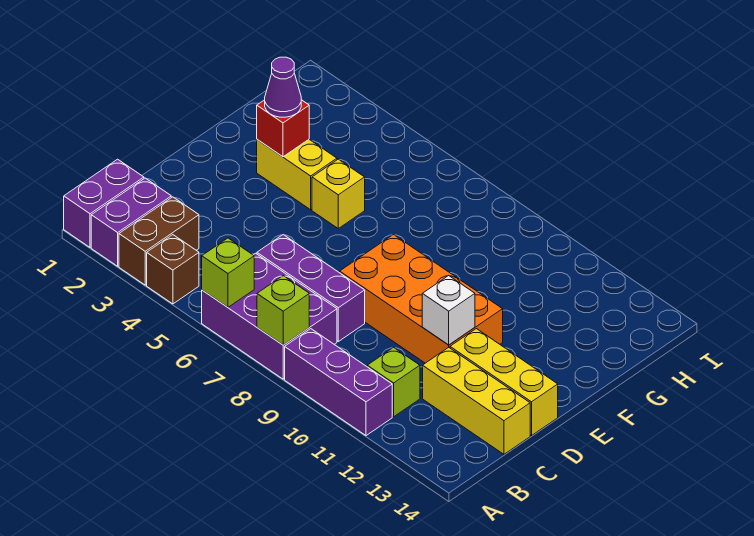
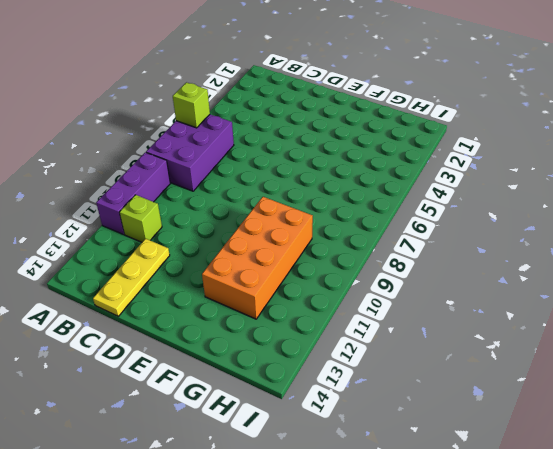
yellow plate C12:C14 level 1 -> yellow brick C12:C14 level 1
orange brick F9:G12 level 1 -> orange brick D8:E11 level 1
none -> purple brick A1:B1 level 1
none -> purple brick A2:B2 level 1
none -> brown brick A3:B3 level 1

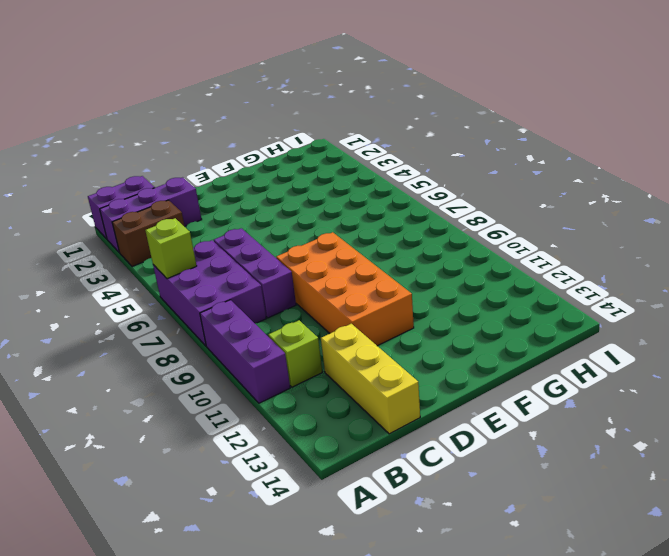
purple brick A2:C2 level 1 -> purple brick A2:B2 level 1
none -> brown brick A4 level 1
none -> yellow brick D12:D14 level 1
none -> yellow brick F3:F4 level 1

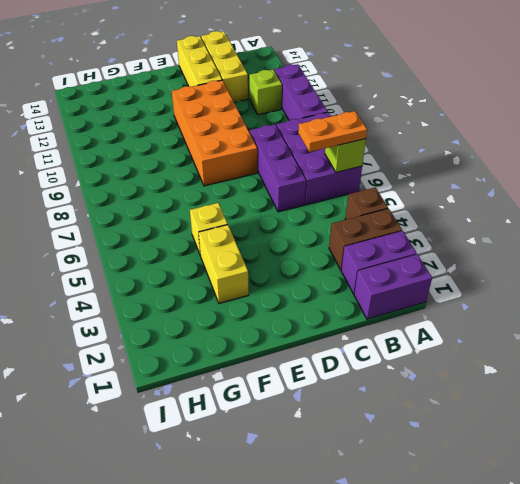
orange plate A6:B6 level 3 -> none
none -> lime brick A8 level 2
none -> white brick D11 level 2
none -> red brick F3 level 2

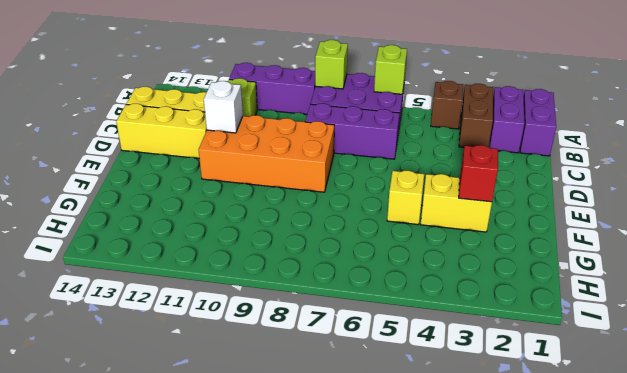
none -> purple cone F3 level 3

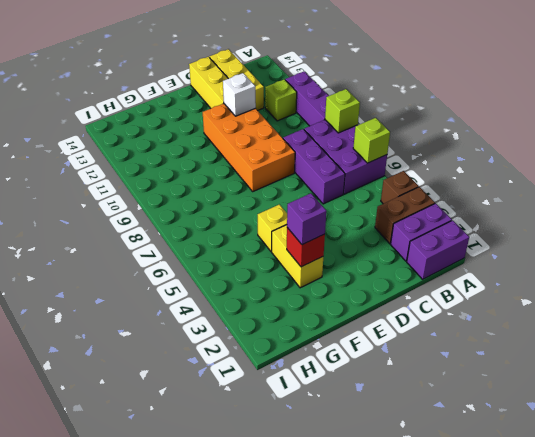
purple brick F3 level 3 -> purple cone F3 level 3

